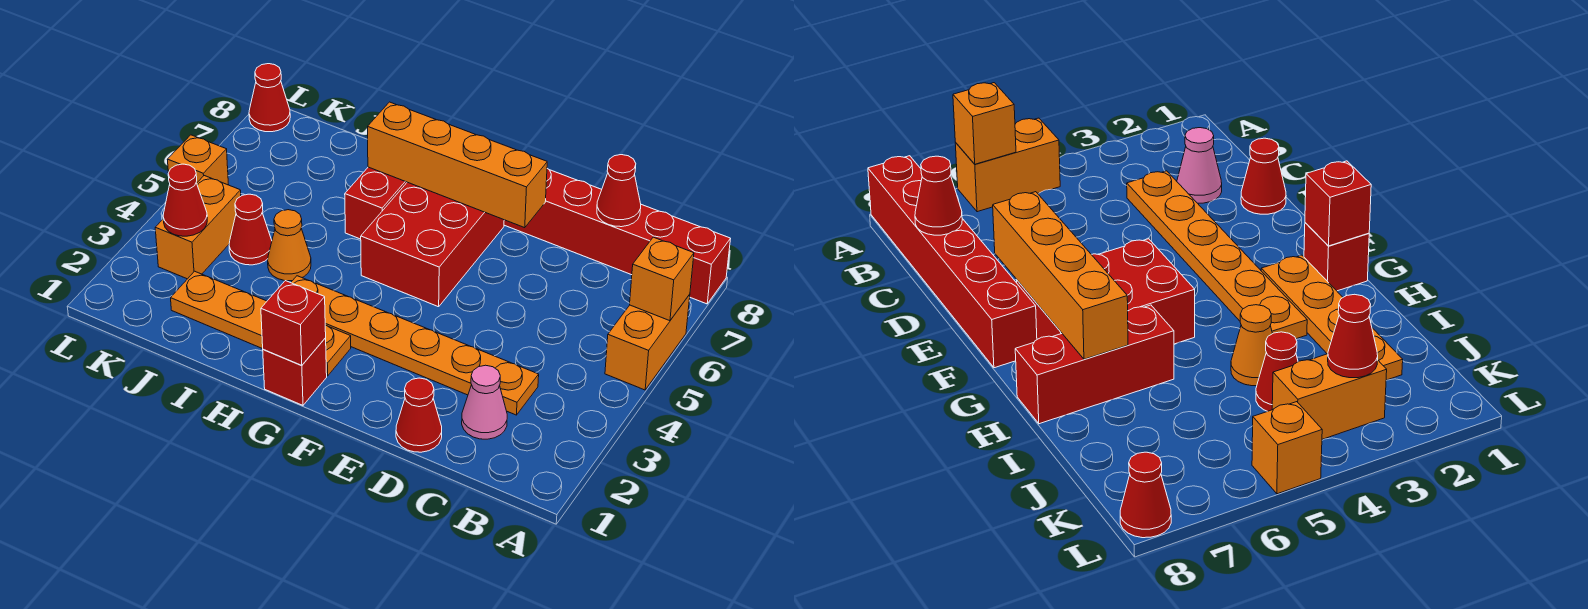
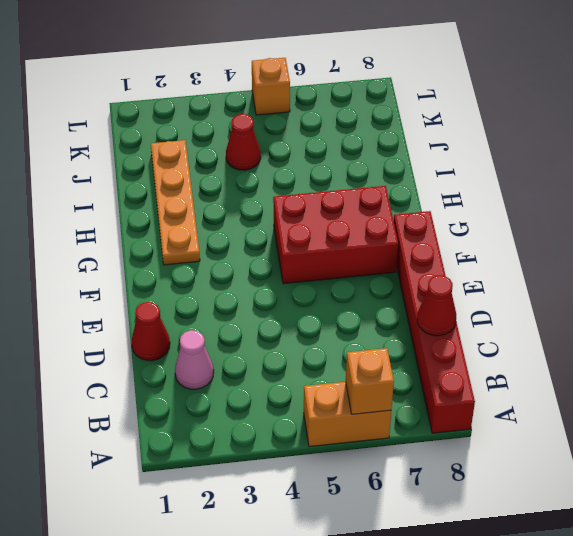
none -> orange plate C3:H3 level 1
none -> red brick G1 level 1
none -> red brick H6:H8 level 1

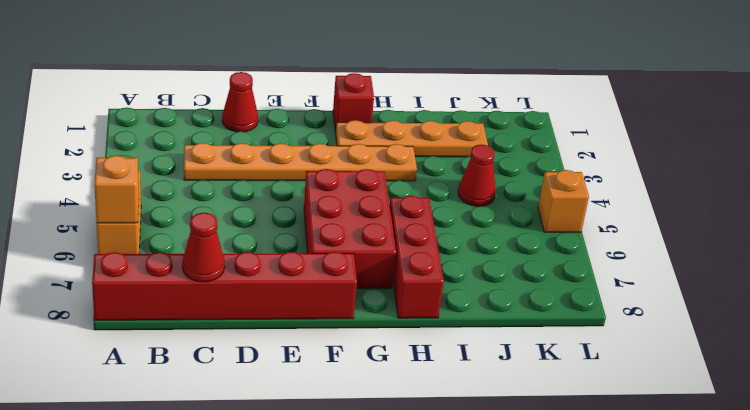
none -> pink cone C2 level 1
none -> orange cone I4 level 1
none -> orange brick K3:K4 level 1

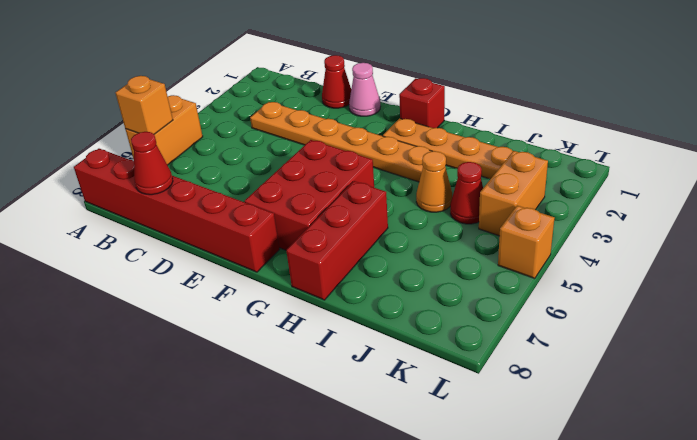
pink cone E1 level 1 -> pink cone C2 level 1
none -> red cone L8 level 1
none -> orange brick E7:H7 level 2
none -> red brick G1 level 2

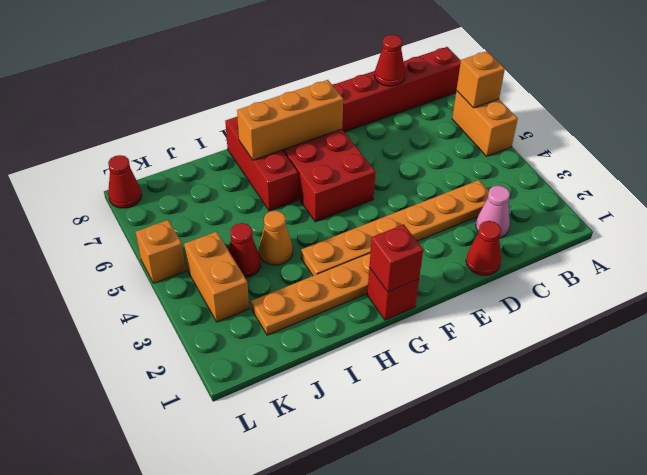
orange brick F7:H7 level 2 -> orange brick E7:H7 level 2
none -> red cone K3 level 2

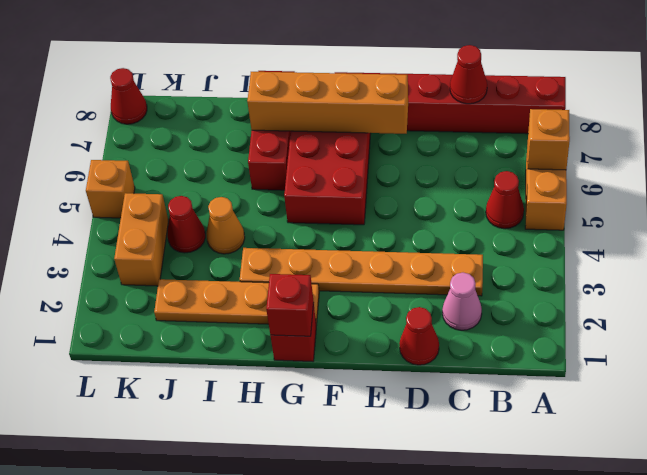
red cone B5 level 1 -> red cone K3 level 2

